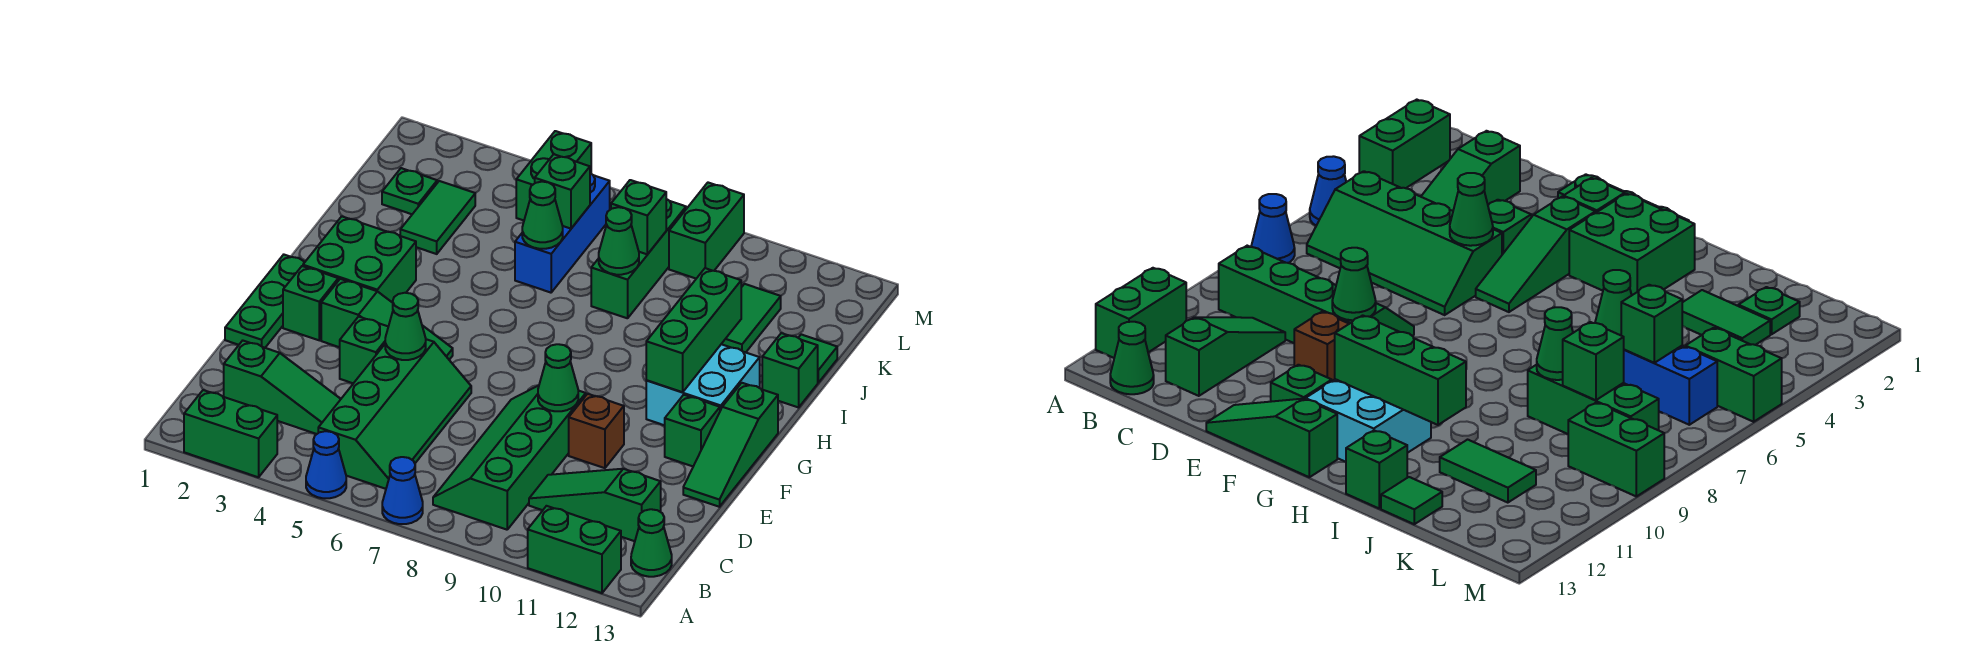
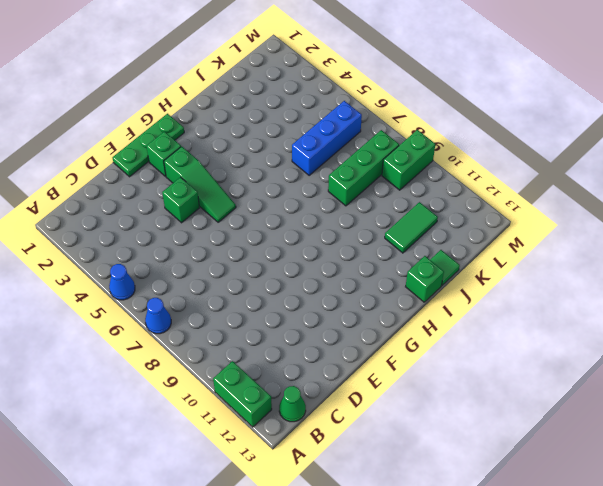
none -> green brick A2:A3 level 1
none -> green slope B5:E6 level 1 top 5
none -> green slope B8:E9 level 1 top 9
none -> green slope C2:C4 level 1 top 2

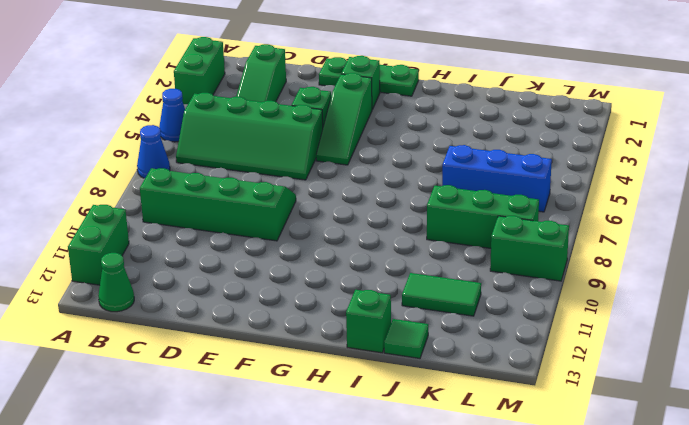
none -> green slope C10:C12 level 1 top 12
none -> brown brick E10 level 1
none -> green slope E13:G13 level 1 top G
none -> green brick F12 level 1

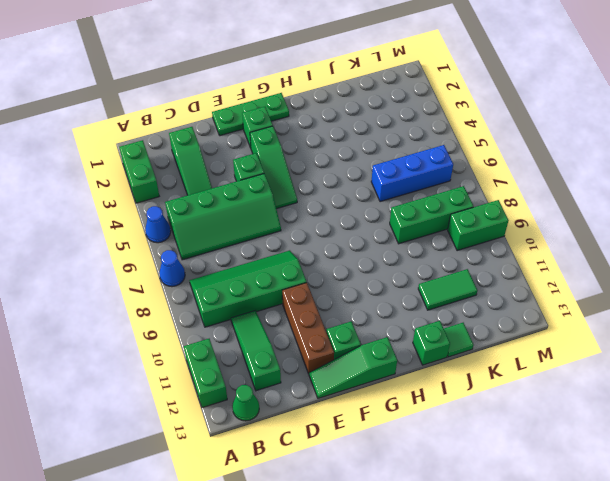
brown brick E10:E12 level 1 -> brown brick E10 level 1
none -> green brick G2:H3 level 1
none -> cyan brick G11:H12 level 1
none -> green tile J3:K3 level 1
none -> green plate K2 level 1

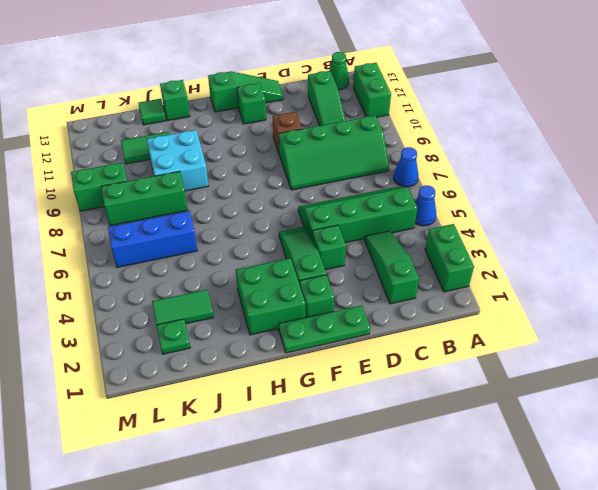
cyan brick I9:J10 level 1 -> cyan brick G11:H12 level 1
none -> green brick L5:M5 level 1
none -> green cone E5 level 2
none -> green cone E9 level 2
none -> green brick G11:I11 level 2

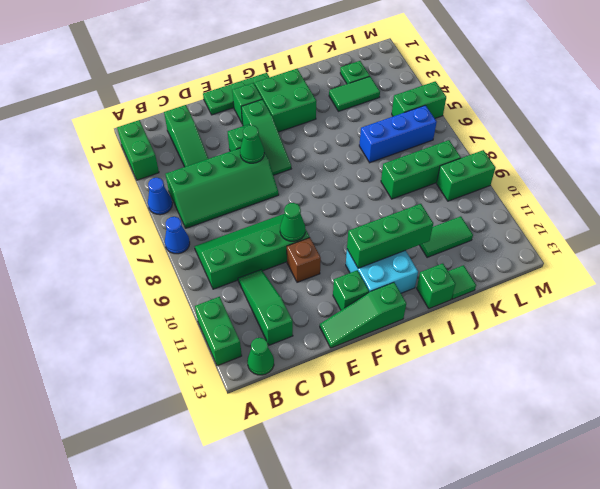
none -> green cone J6 level 2
none -> green cone J8 level 2
none -> green brick K6 level 2
none -> green brick K8 level 2

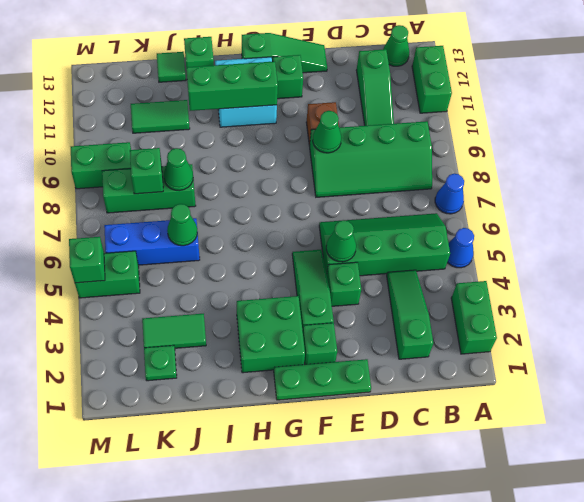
green brick M5 level 2 -> green brick K6 level 2

